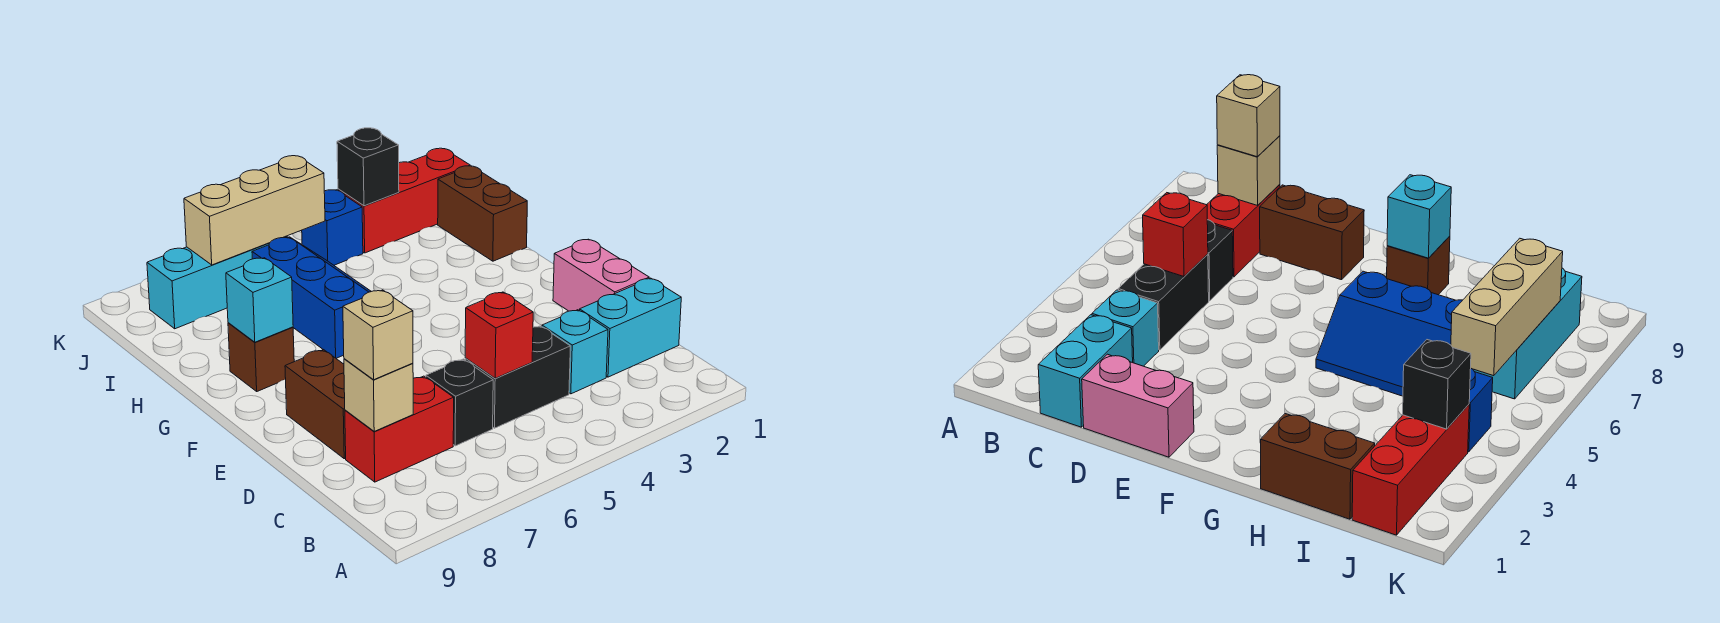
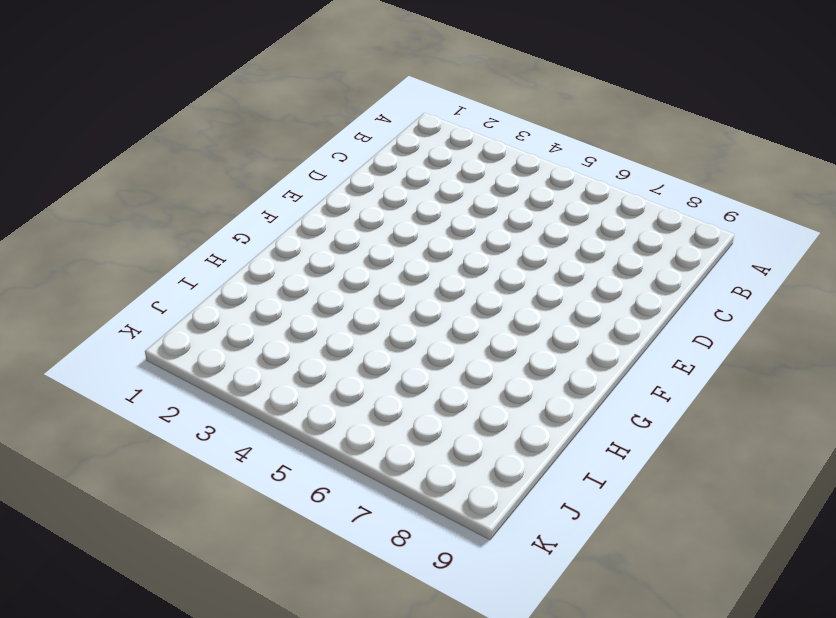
none -> cyan brick C1:C2 level 1
none -> cyan brick C3 level 1
none -> black brick C4:C5 level 1

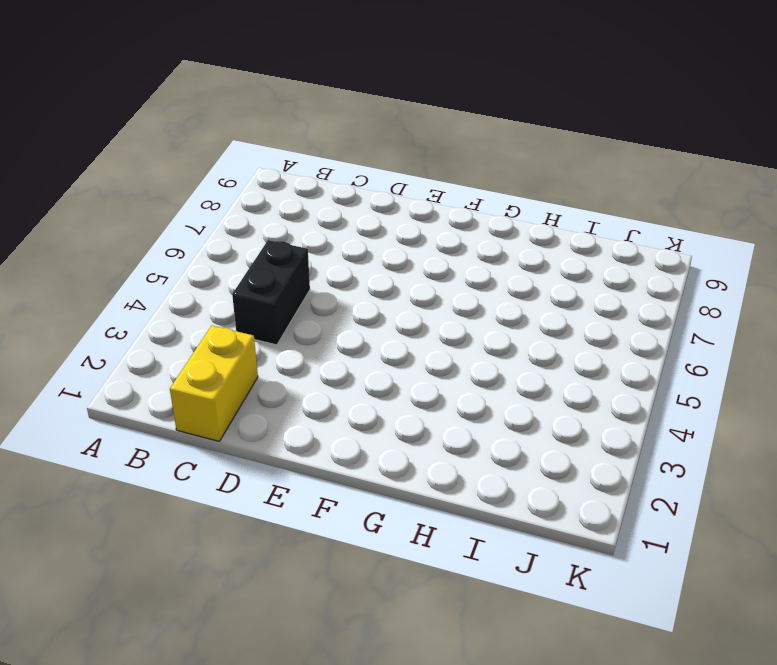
yellow brick C1:C2 level 1 -> cyan brick C1:C2 level 1
none -> cyan brick C3 level 1
none -> black brick C6 level 1
none -> red brick C7:C8 level 1

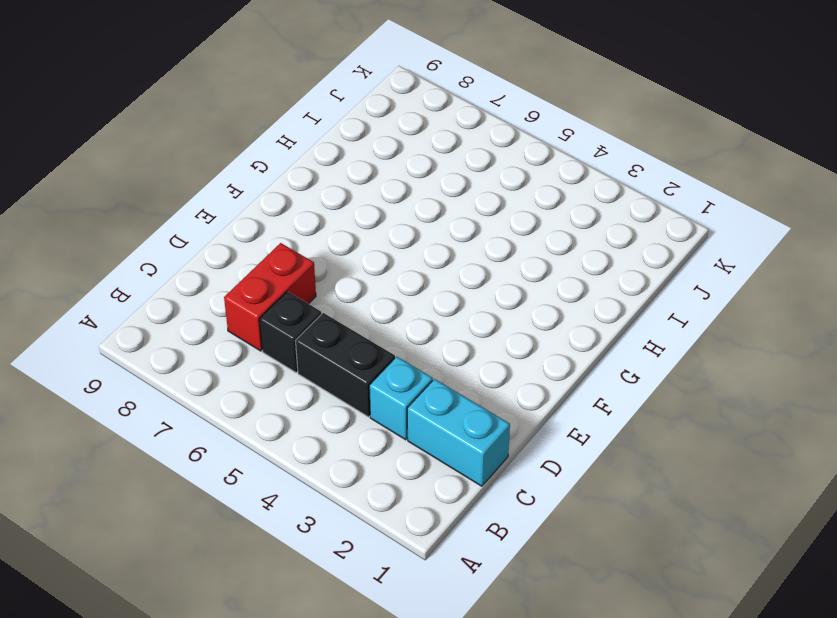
red brick C7:D7 level 1 -> red brick C7:C8 level 1
none -> pink brick D1:E1 level 1
none -> brown brick D8:E8 level 1
none -> blue slope G5:I6 level 1 top 6

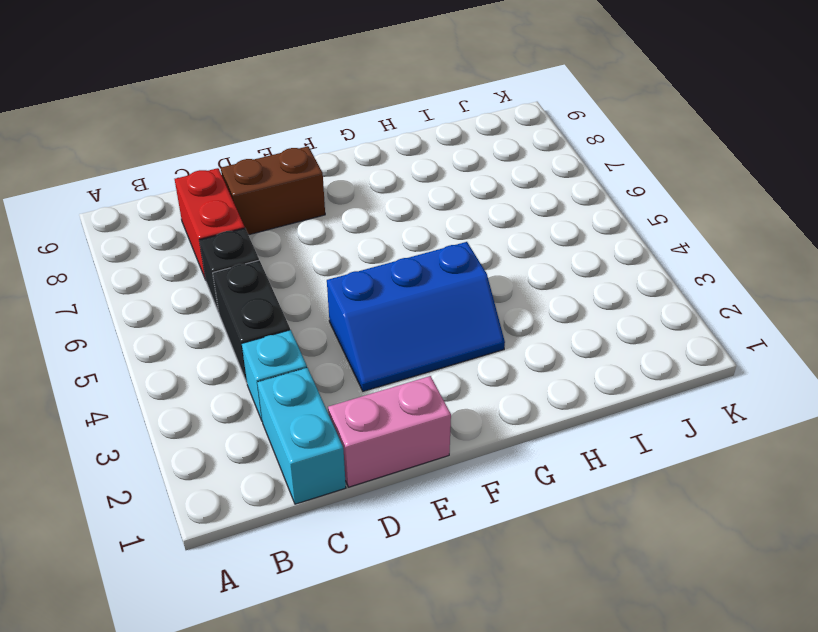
blue slope E3:G4 level 1 top 4 -> blue slope G5:I6 level 1 top 6
none -> brown brick G8 level 1
none -> brown brick H1:I1 level 1
none -> red brick J1:J3 level 1

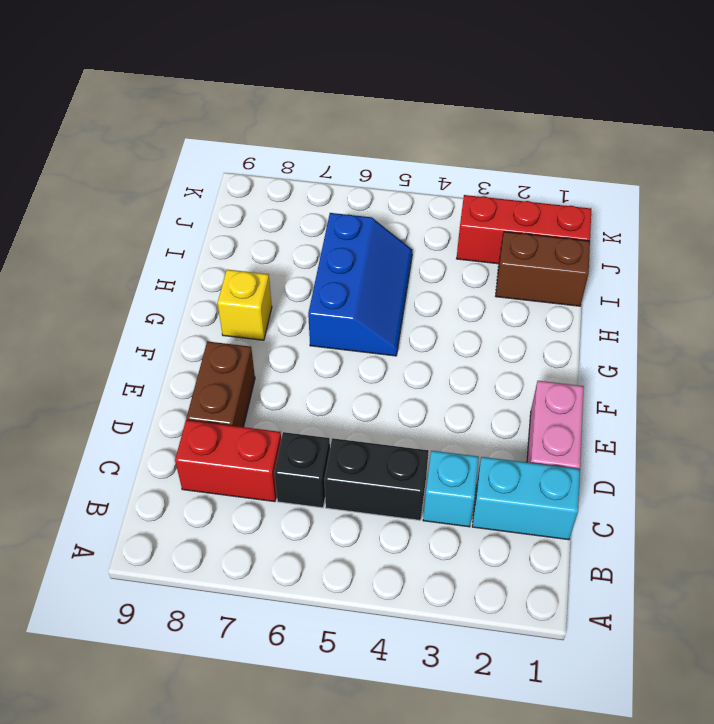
yellow brick G8 level 1 -> brown brick G8 level 1
brown brick I1:I2 level 1 -> brown brick H1:I1 level 1
none -> blue brick J4 level 1
none -> cyan brick J6:J8 level 1
none -> red brick C5 level 2

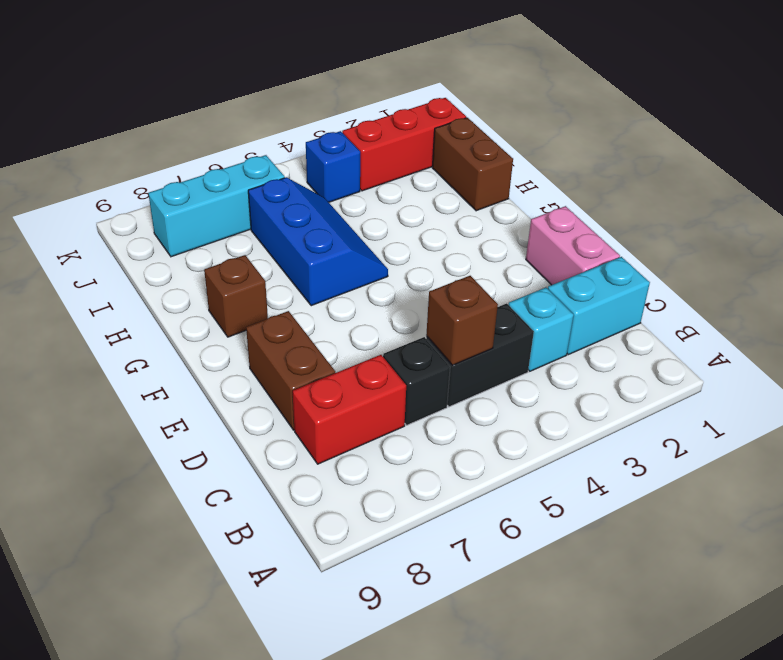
brown brick C5 level 2 -> red brick C5 level 2
none -> tan brick C8 level 2
none -> cyan brick G8 level 2
none -> black brick J3 level 2

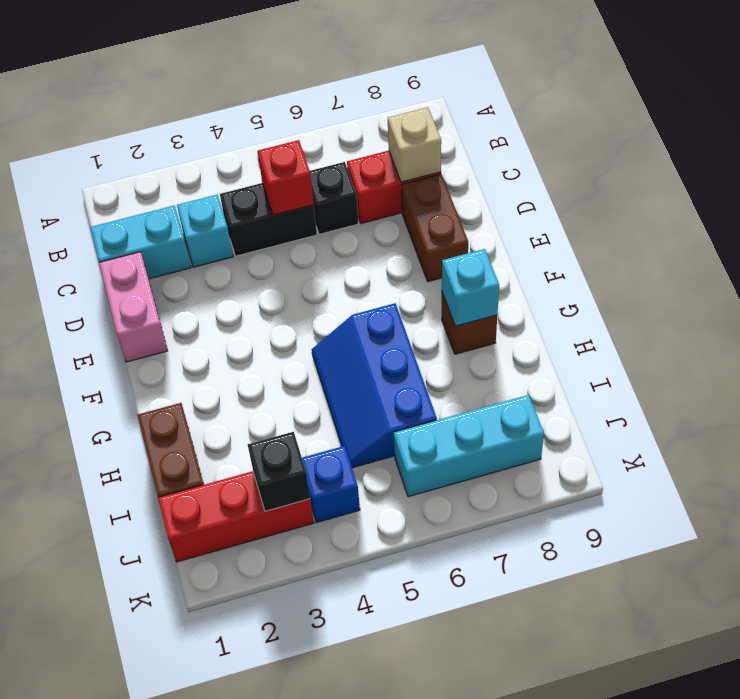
none -> tan brick J5:J7 level 2
none -> tan brick C8 level 3

